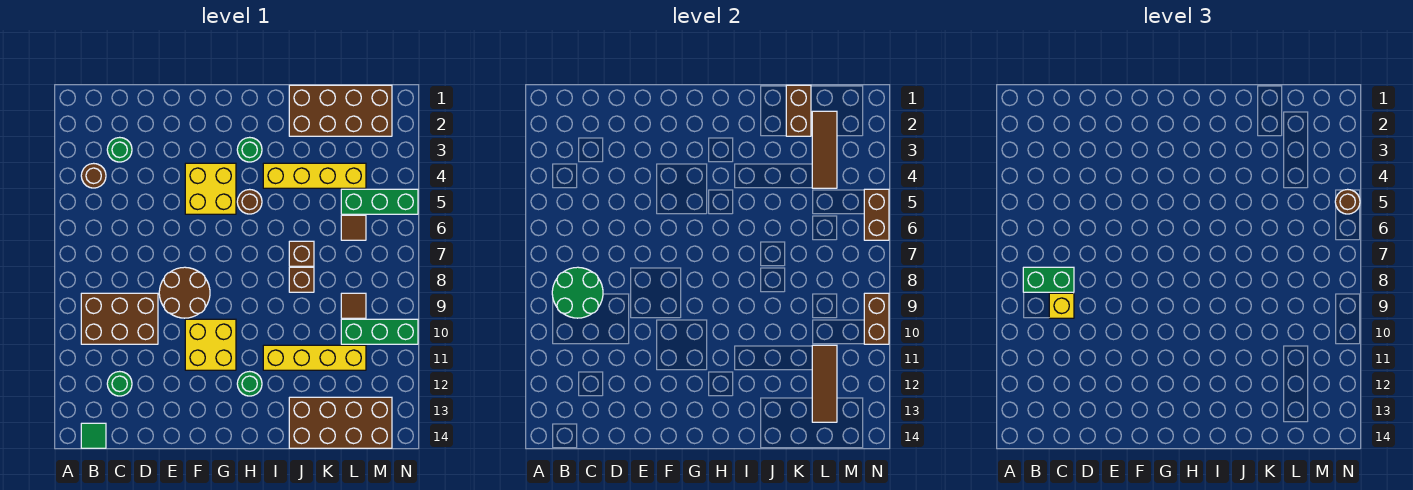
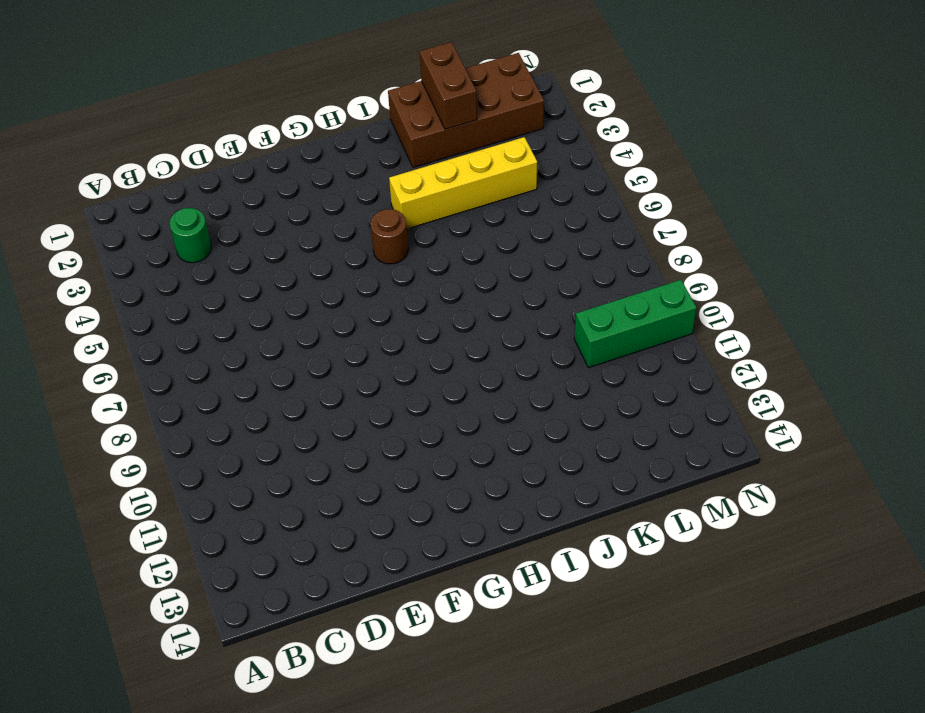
none -> brown round brick B4 level 1
none -> brown brick B9:D10 level 1
none -> green tile B14 level 1
none -> green round brick C12 level 1

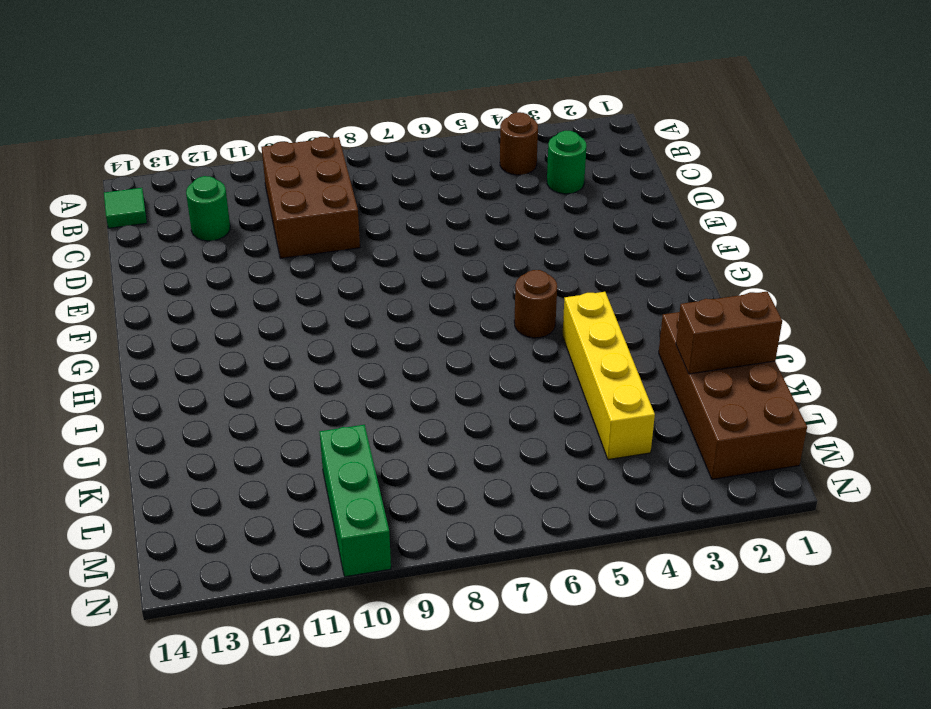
none -> brown round brick E8:F9 level 1
none -> yellow brick F4:G5 level 1
none -> yellow brick F10:G11 level 1
none -> green round brick H3 level 1

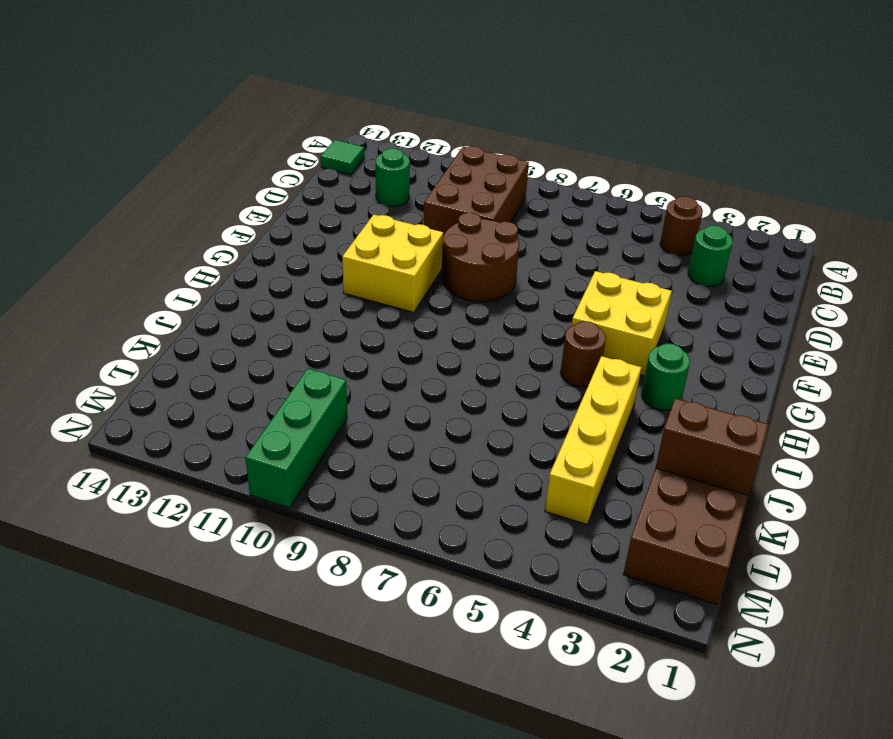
none -> green round brick H12 level 1
none -> yellow brick I11:L11 level 1
none -> brown brick J7 level 1
none -> brown brick J8 level 1

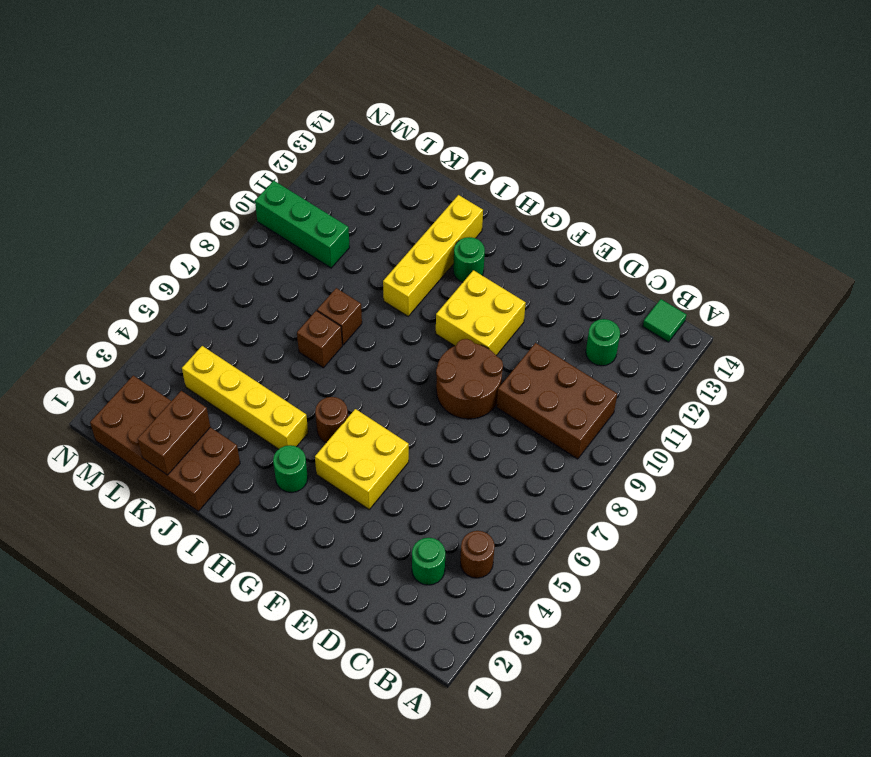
yellow brick I10:I13 level 1 -> yellow brick I11:L11 level 1
none -> brown brick J13:M14 level 1
none -> green brick L5:N5 level 1
none -> brown tile L6 level 1
none -> brown tile L9 level 1

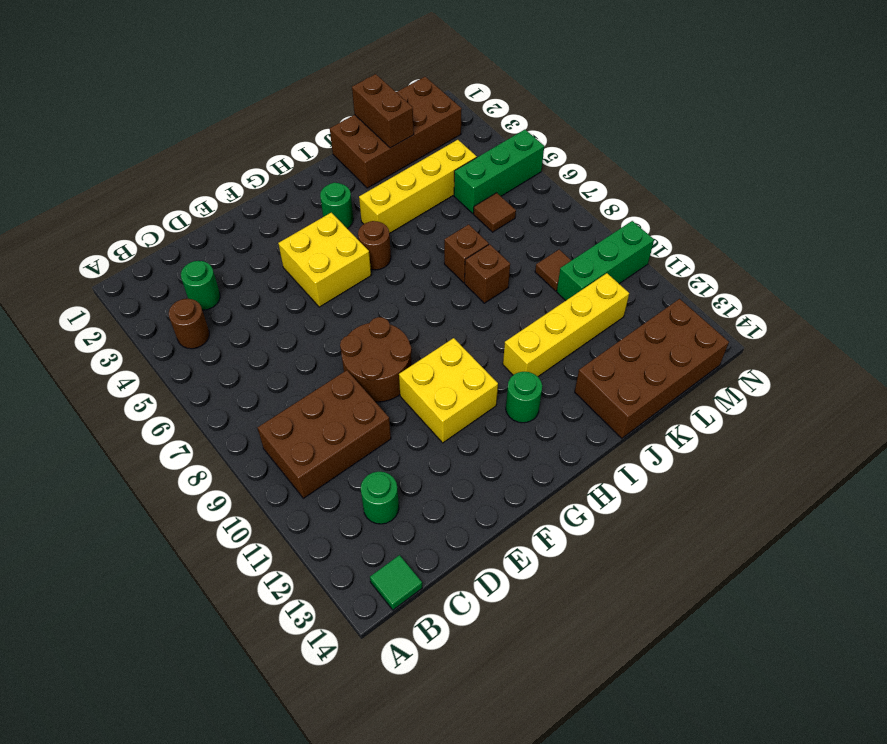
none -> green round brick B8:C9 level 2
none -> brown tile L2:L4 level 2
none -> brown tile L11:L13 level 2
none -> brown brick N5:N6 level 2

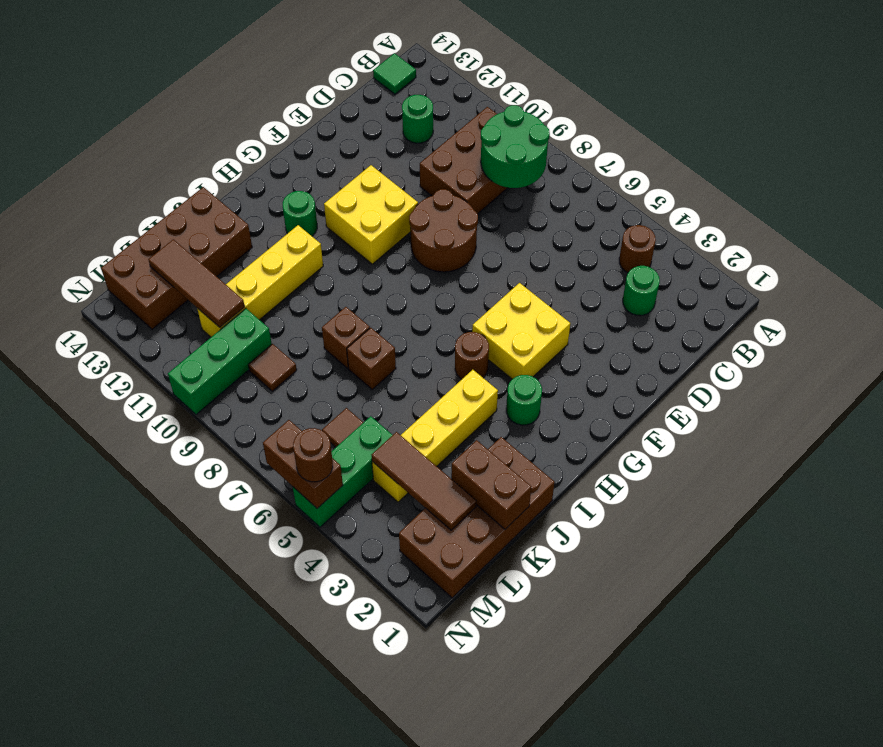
none -> brown brick N9:N10 level 2
none -> green brick B8:C8 level 3
none -> yellow brick C9 level 3

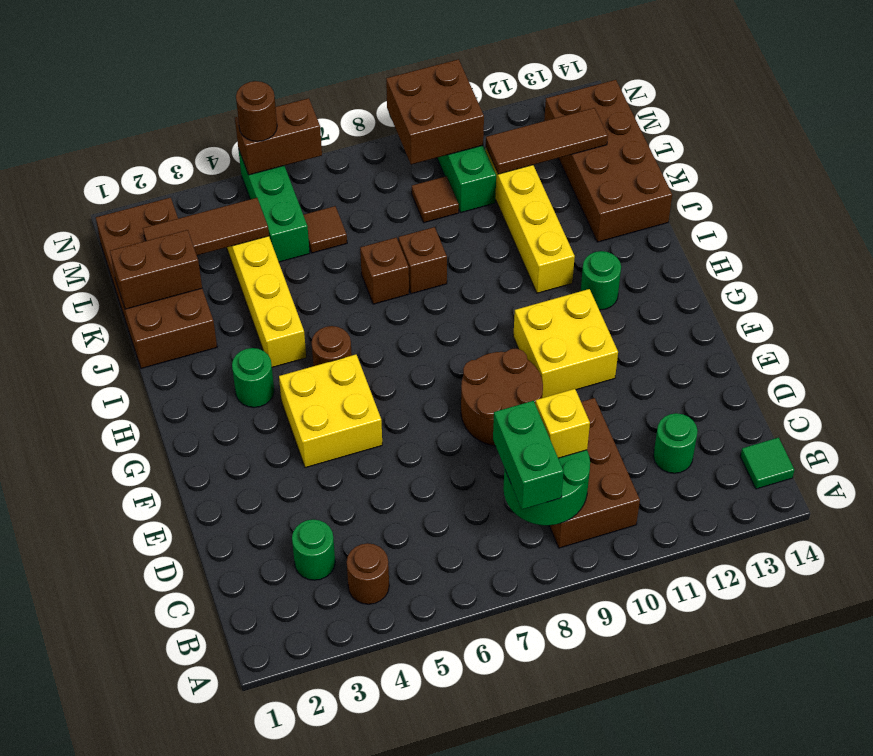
brown brick M9:N10 level 2 -> brown brick N9:N10 level 2

